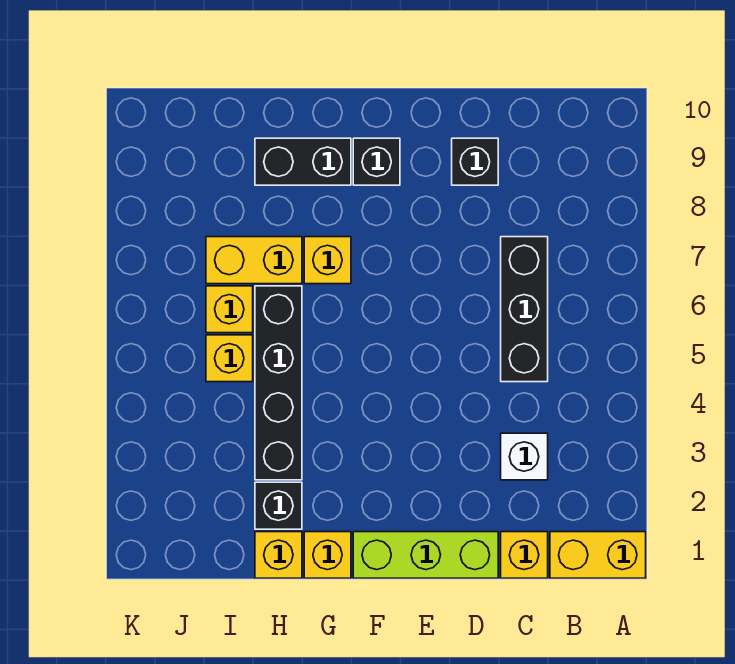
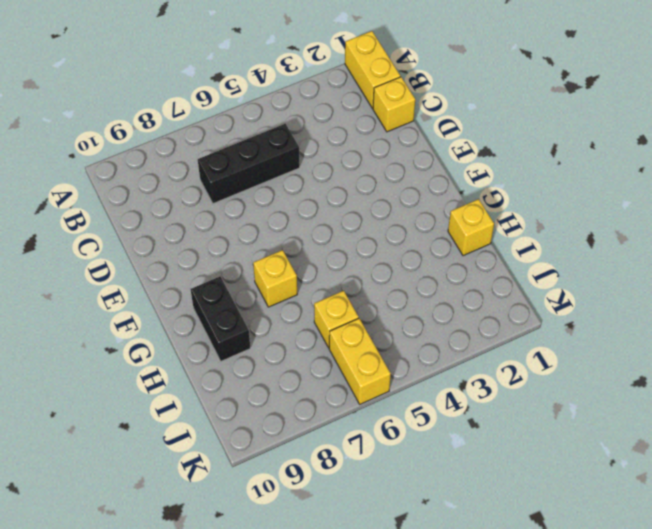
yellow brick J6:K6 level 1 -> yellow brick H7:I7 level 1
none -> white brick C3 level 1
none -> lime brick D1:F1 level 1
none -> black brick D9 level 1

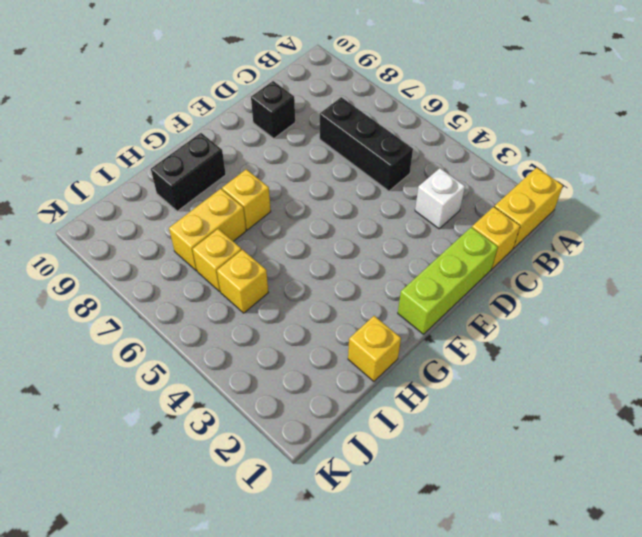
none -> black brick F9 level 1
none -> yellow brick G1 level 1
none -> black brick H2 level 1

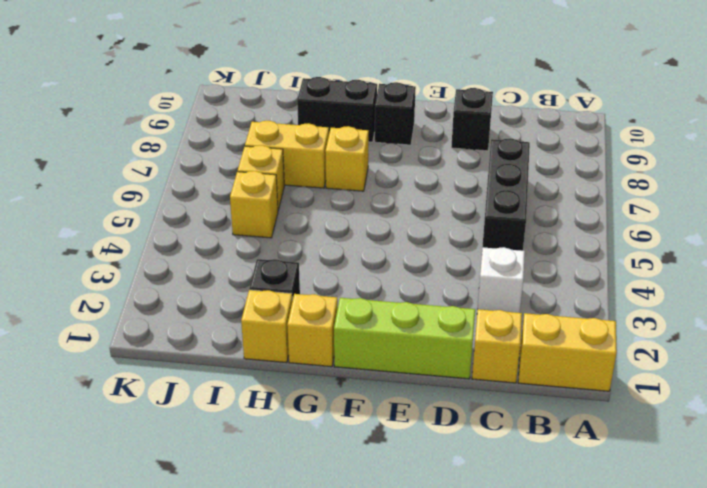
none -> black brick H3:H6 level 1

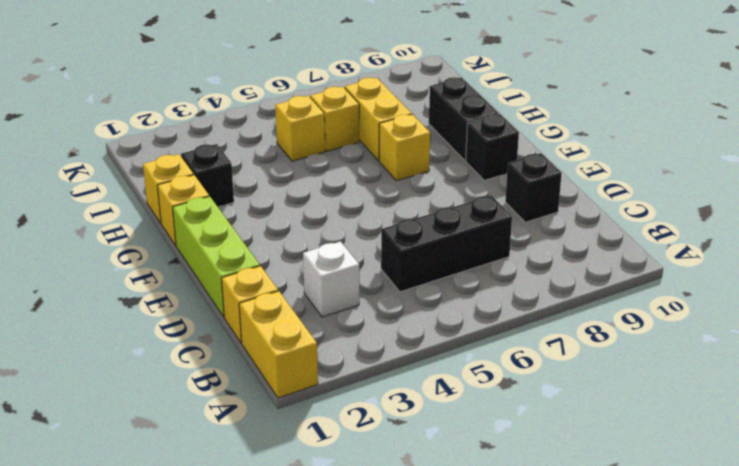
none -> black brick H3:H6 level 1

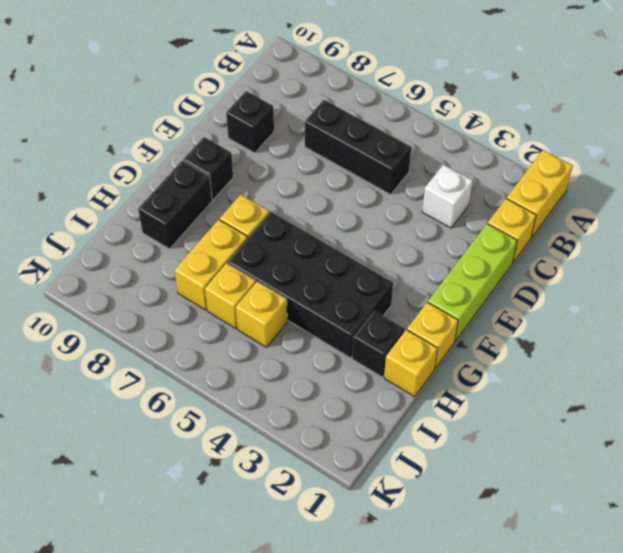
black brick G3:H6 level 1 -> black brick H3:H6 level 1

